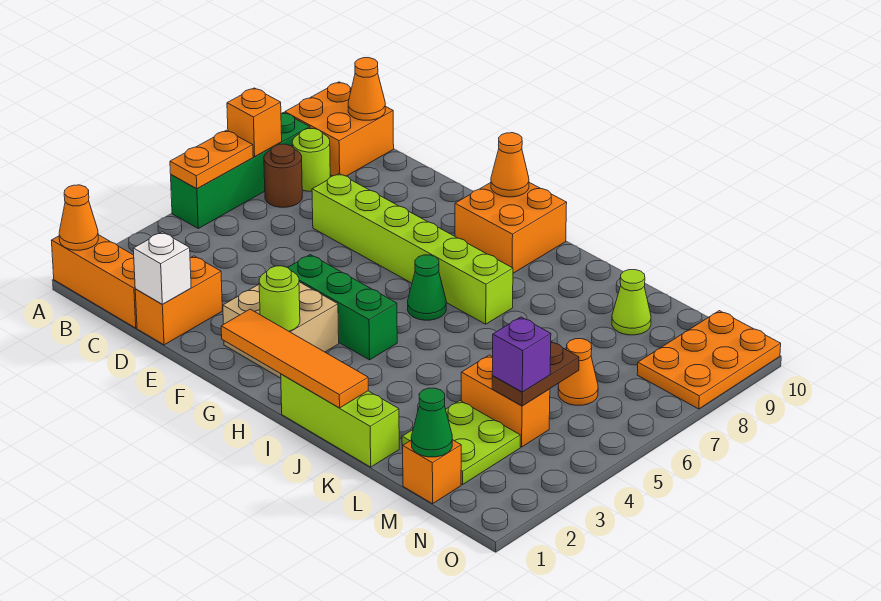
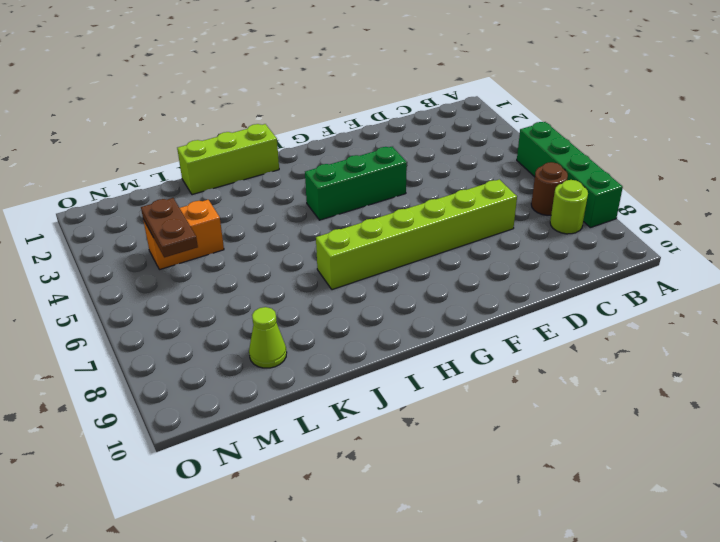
none -> orange brick A1:C1 level 1
none -> orange brick A9:B10 level 1
none -> orange brick D1:D2 level 1

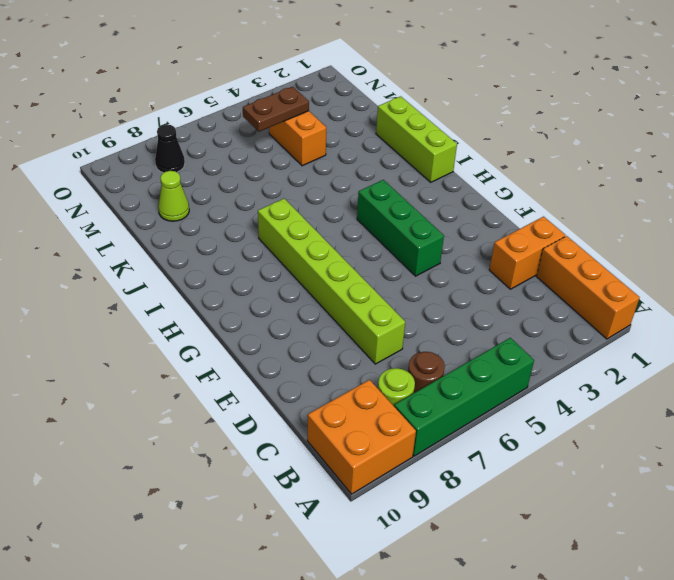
black cone N8 level 1 -> orange plate N8:O10 level 1
none -> tan brick F2:G3 level 1
none -> orange brick G9:H10 level 1
none -> green cone H6 level 1

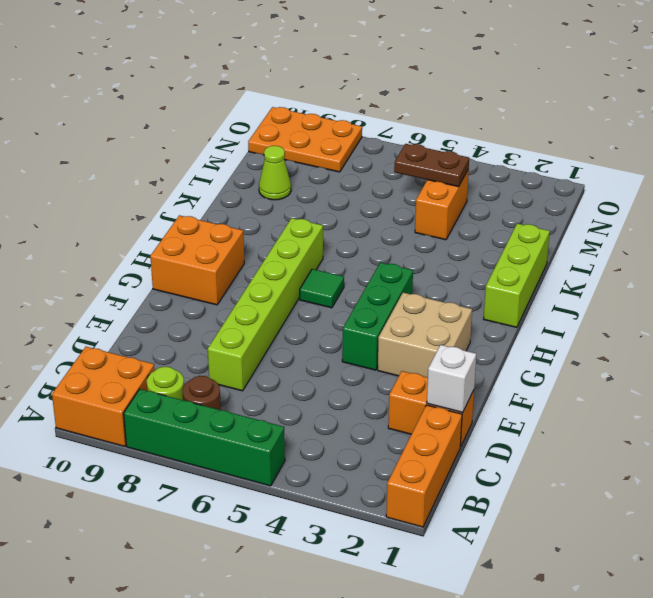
green tile H6 level 1 -> green cone H6 level 1
none -> lime plate L2:M3 level 1
none -> orange brick M1 level 1
none -> orange cone M6 level 1

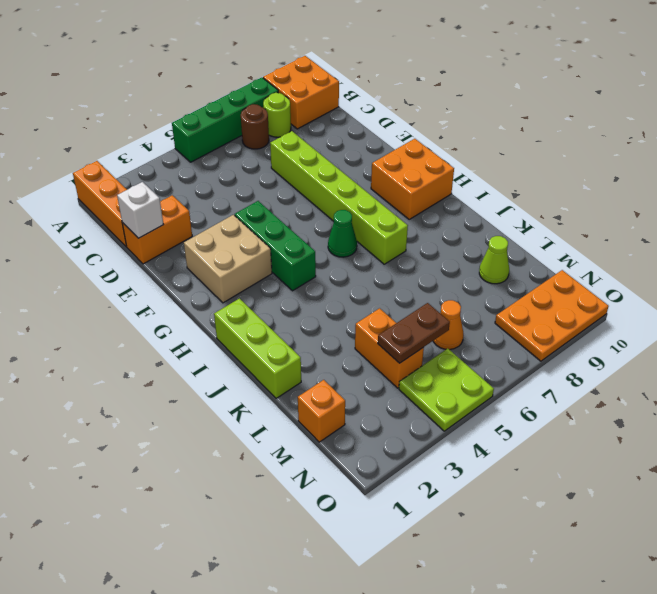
lime plate N4:O5 level 1 -> lime plate L2:M3 level 1
none -> orange cone A1 level 2
none -> orange plate A5:A6 level 2
none -> orange brick A7 level 2

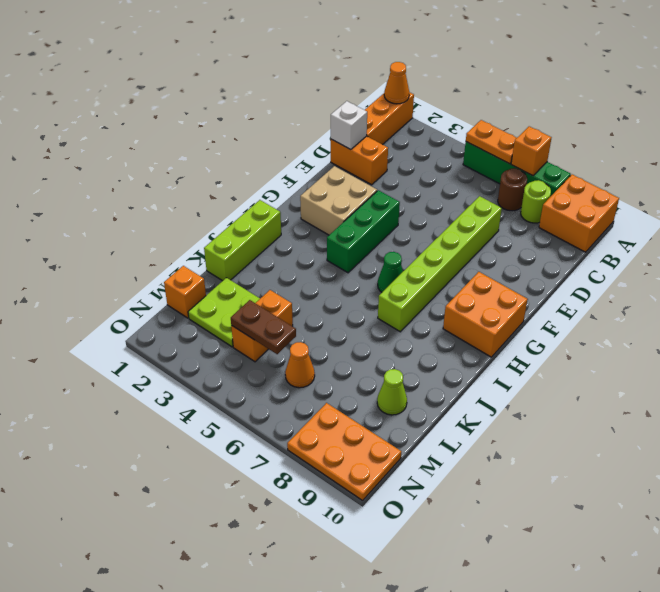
none -> orange cone B10 level 2
none -> orange tile G1:J1 level 2
none -> lime round brick G2 level 2

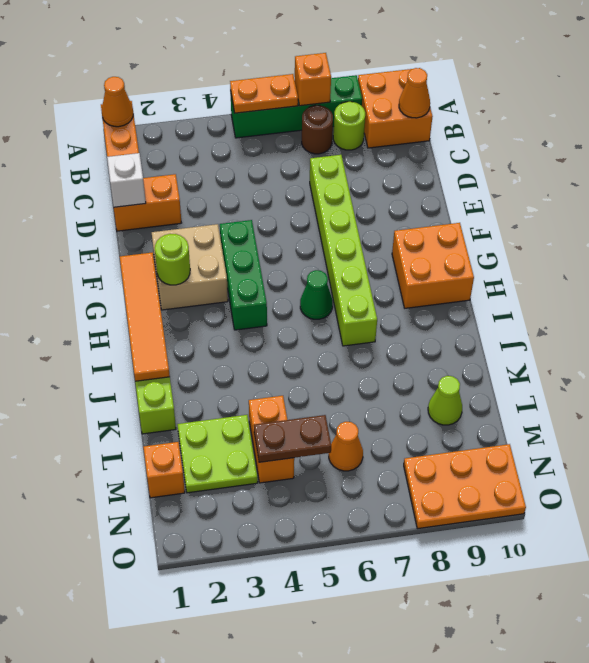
none -> orange cone G10 level 2
none -> green cone M1 level 2
none -> purple brick M4 level 3

